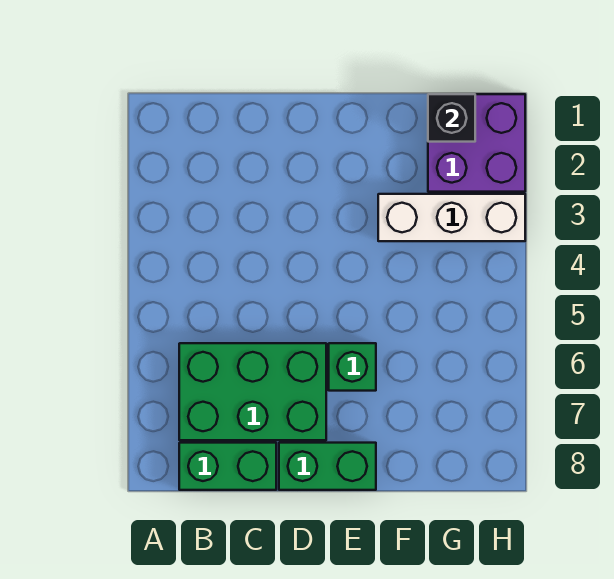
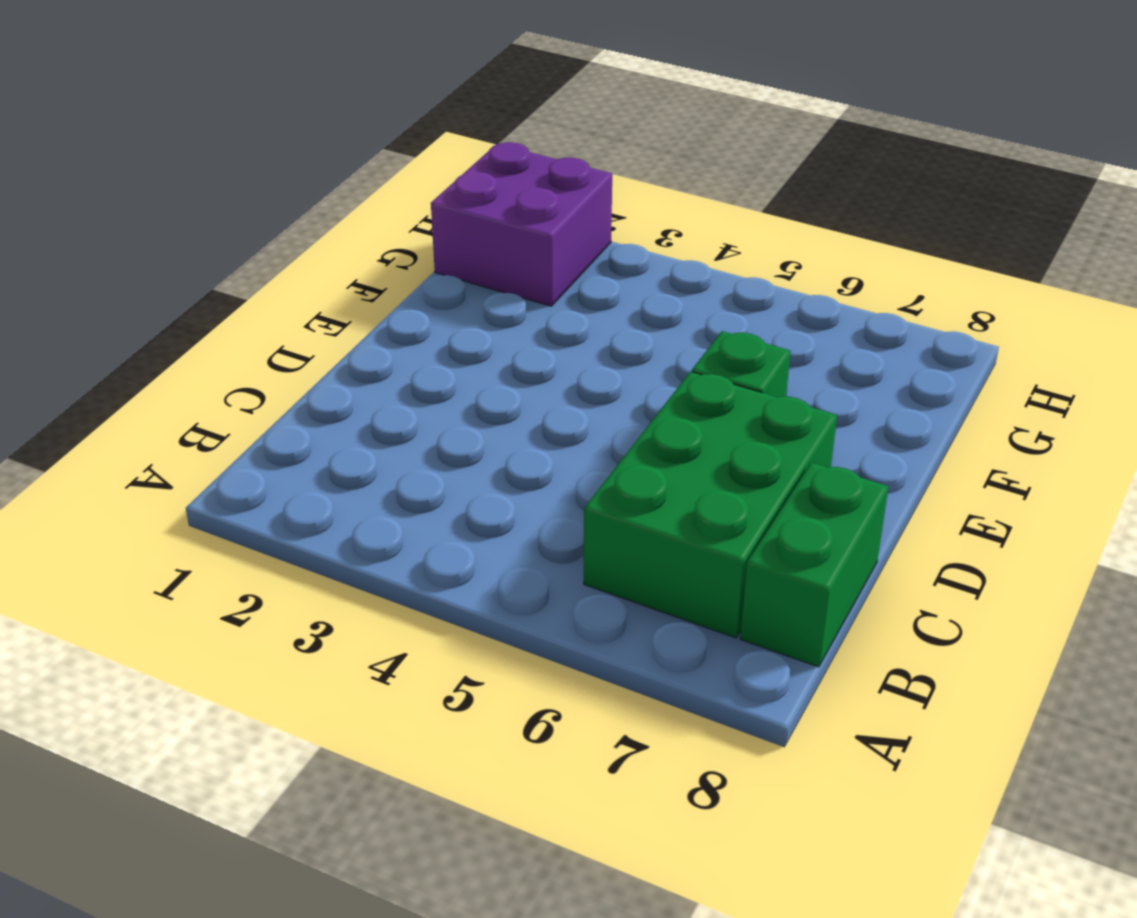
none -> green brick D8:E8 level 1
none -> white brick F3:H3 level 1

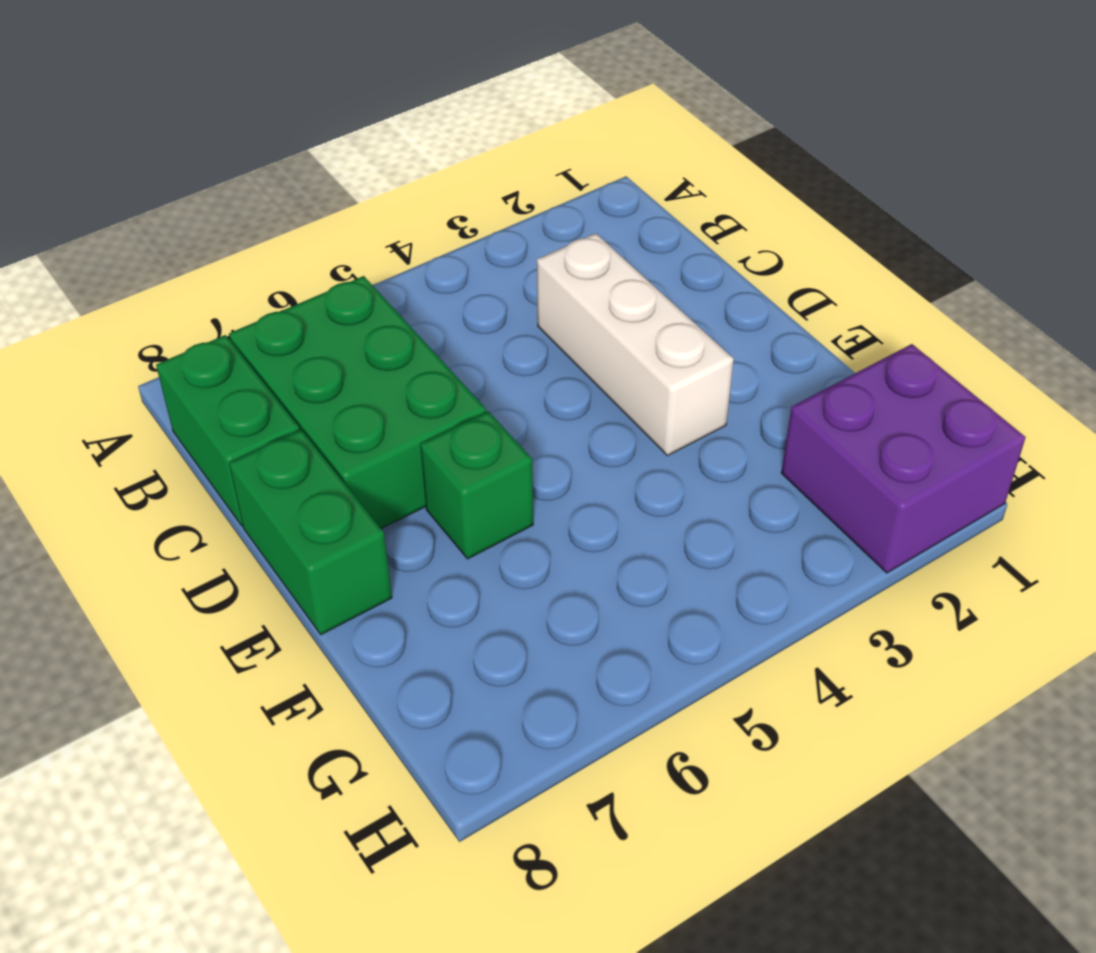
white brick C3:E3 level 1 -> white brick F3:H3 level 1
none -> black brick G1 level 2

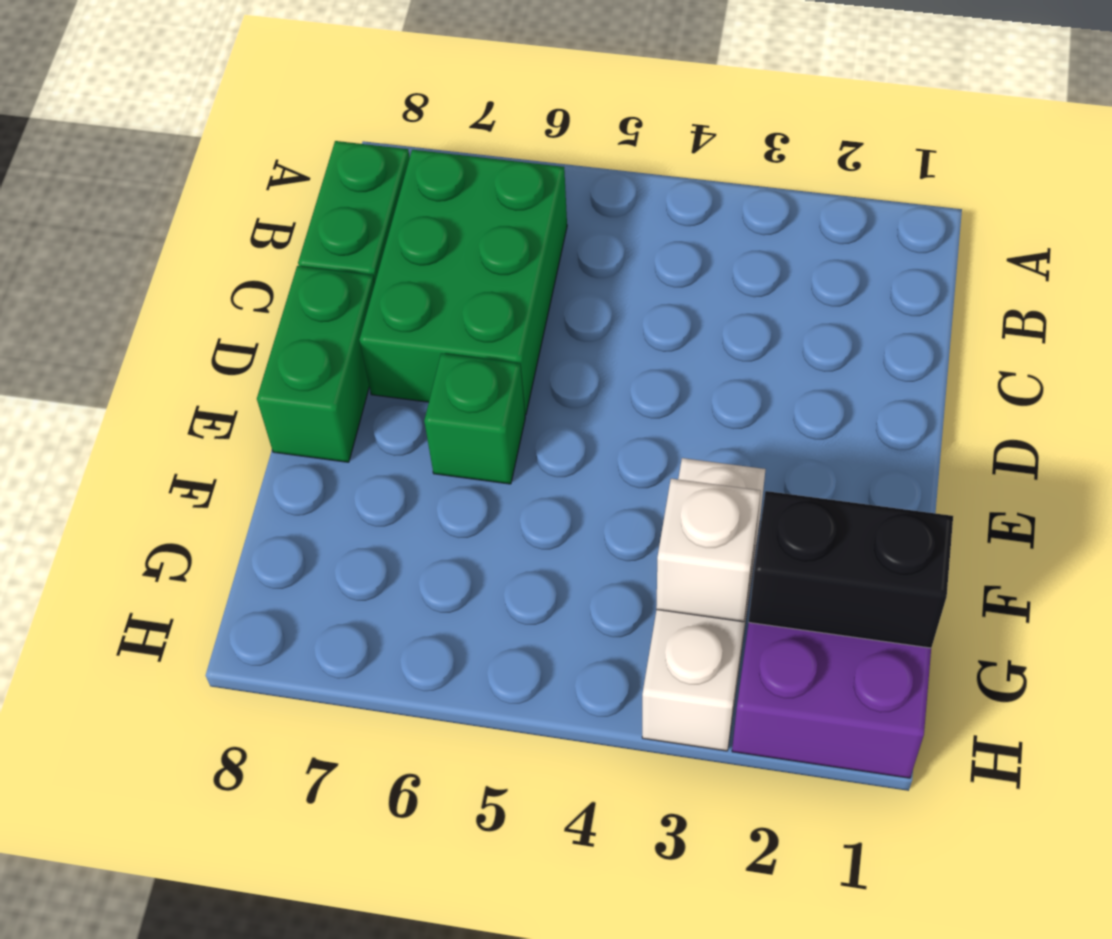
black brick G1:G2 level 2 -> black brick G1 level 2
white brick G3 level 2 -> none

